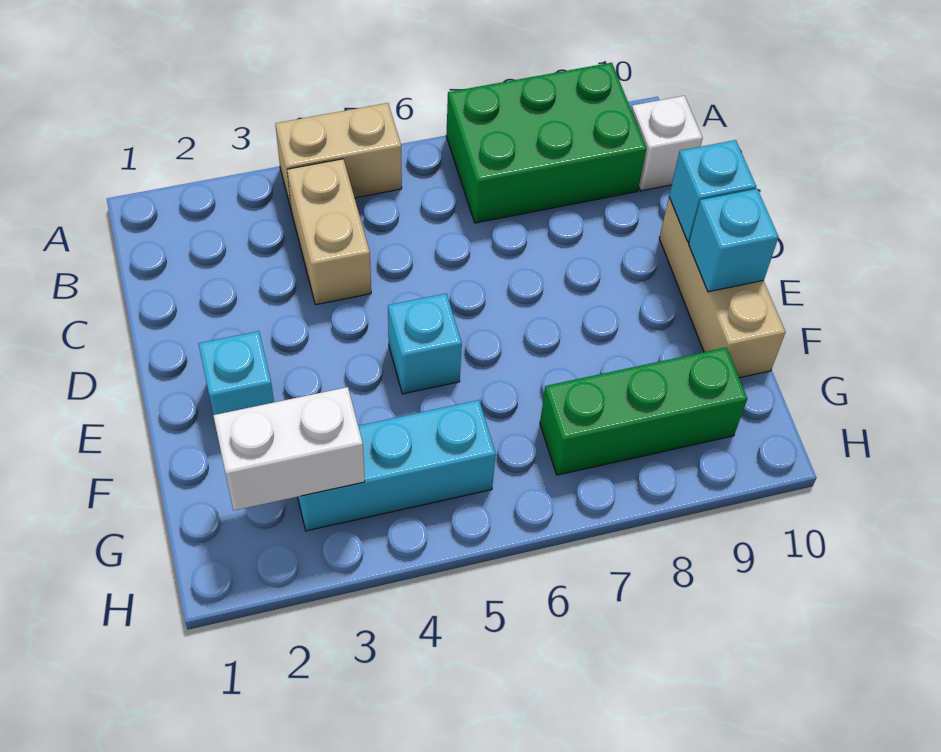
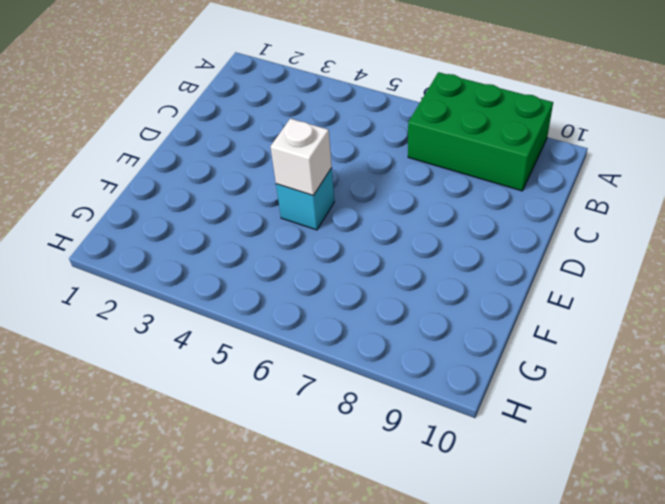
white brick E5 level 2 -> white brick B10 level 1
none -> tan brick A4:A5 level 1
none -> tan brick B4:C4 level 1
none -> tan brick D10:F10 level 1

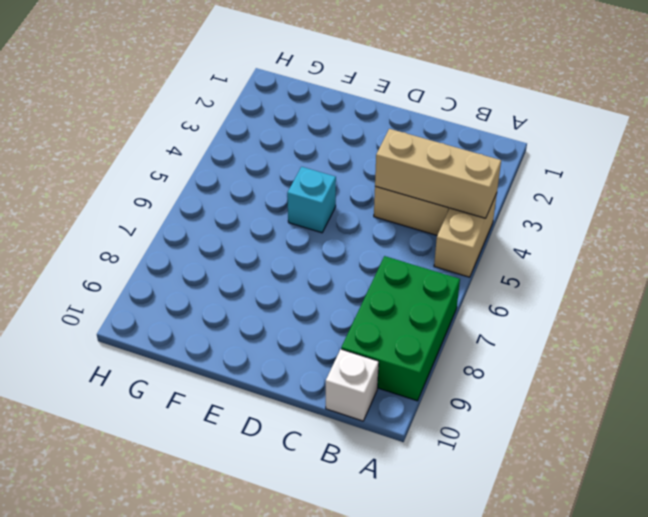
tan brick A4:C4 level 2 -> tan brick D10:F10 level 1
none -> cyan brick E2 level 1
none -> cyan brick G3:G5 level 1
none -> green brick G7:G9 level 1

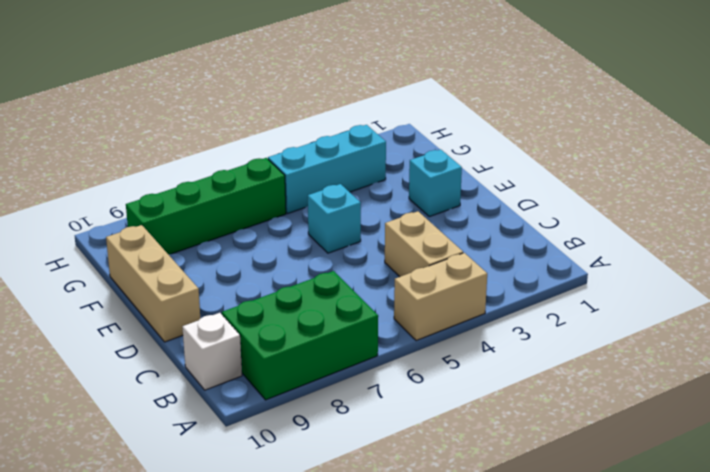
green brick G6:G9 level 1 -> green brick G7:G9 level 1
none -> cyan brick D10 level 2
none -> cyan brick E10 level 2
none -> white brick G2:G3 level 2

